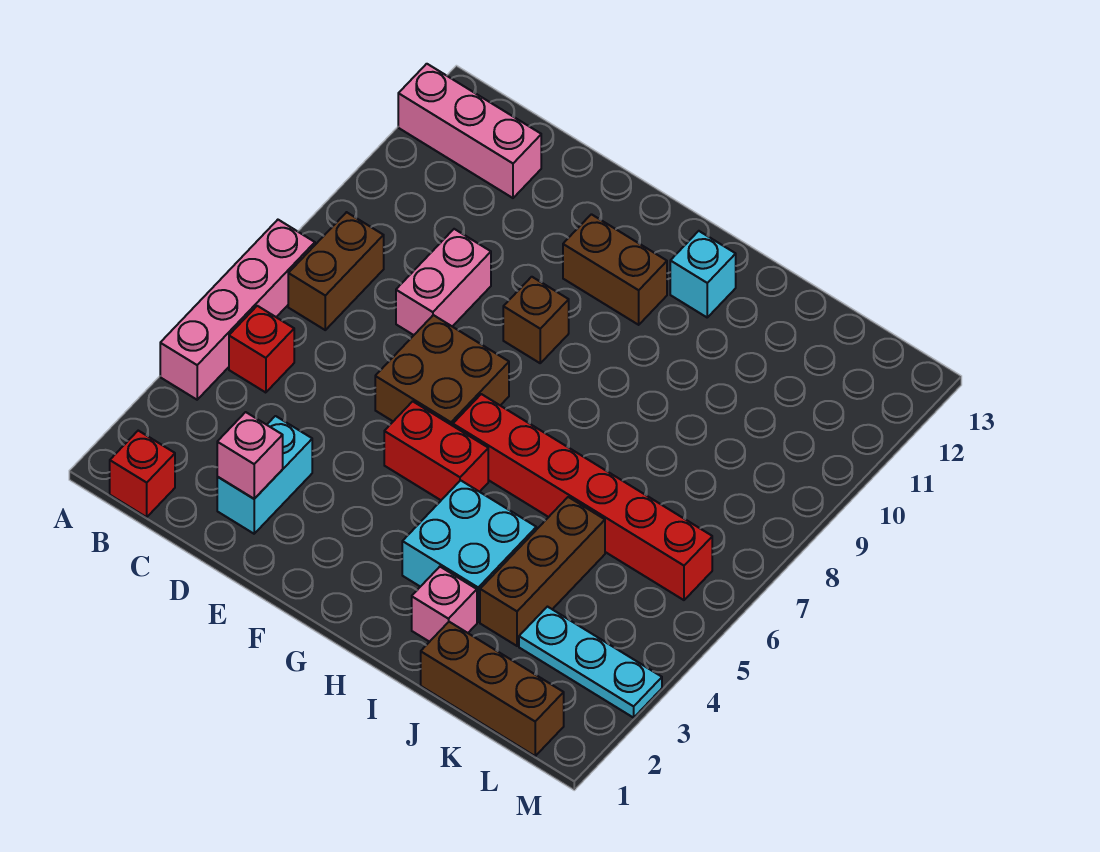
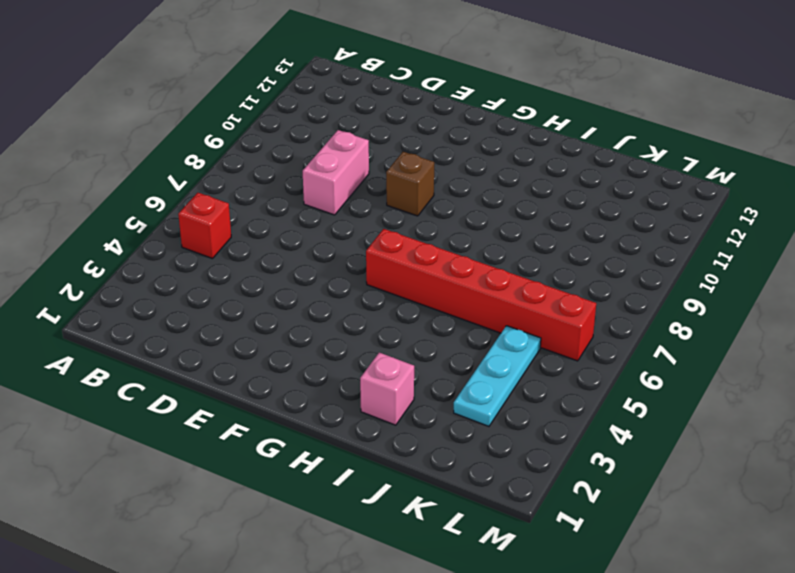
cyan plate K3:K5 level 1 -> cyan plate K3:M3 level 1
none -> pink brick A4:A7 level 1
none -> pink brick A12:C12 level 1
none -> red brick B1 level 1

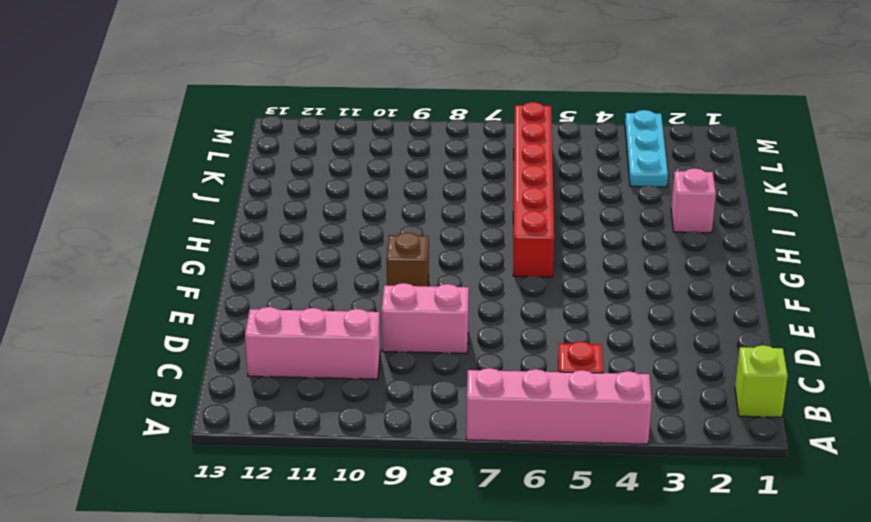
lime brick B1 level 1 -> red brick B1 level 1
pink brick C10:C12 level 1 -> pink brick A12:C12 level 1
none -> brown brick B7:B8 level 1
none -> cyan brick D2:D3 level 1
none -> brown brick E6:F7 level 1

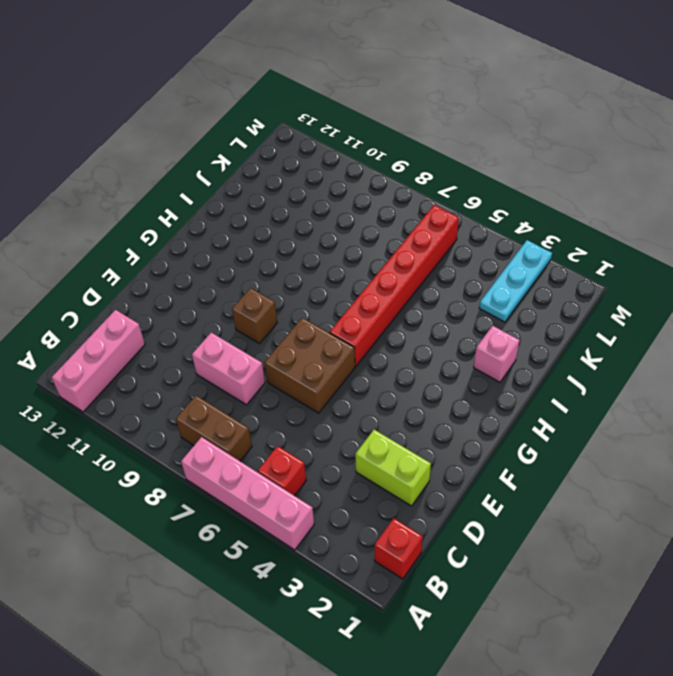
lime brick D2:D3 level 1 -> cyan brick D2:D3 level 1
none -> red brick F5:G5 level 1
none -> brown brick F11:G11 level 1
none -> cyan brick H3:I4 level 1

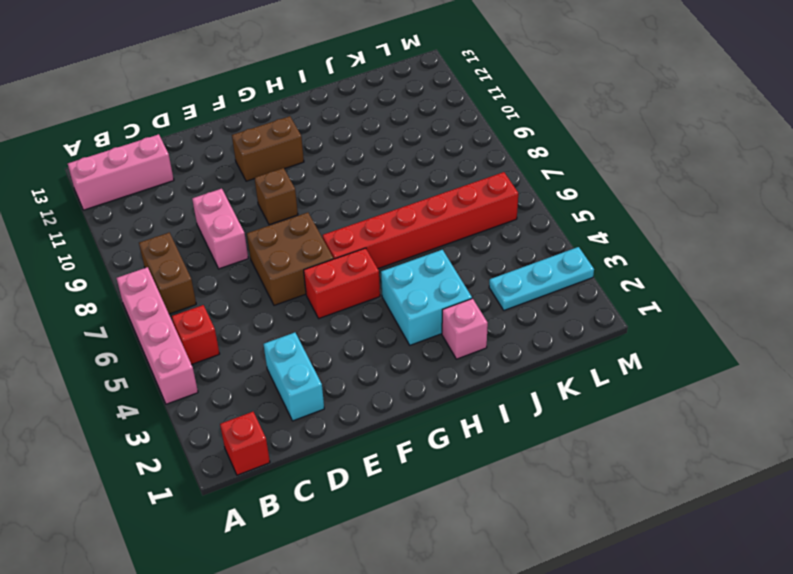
none -> cyan brick H12 level 1
none -> brown brick J1:L1 level 1
none -> brown brick J3:J5 level 1

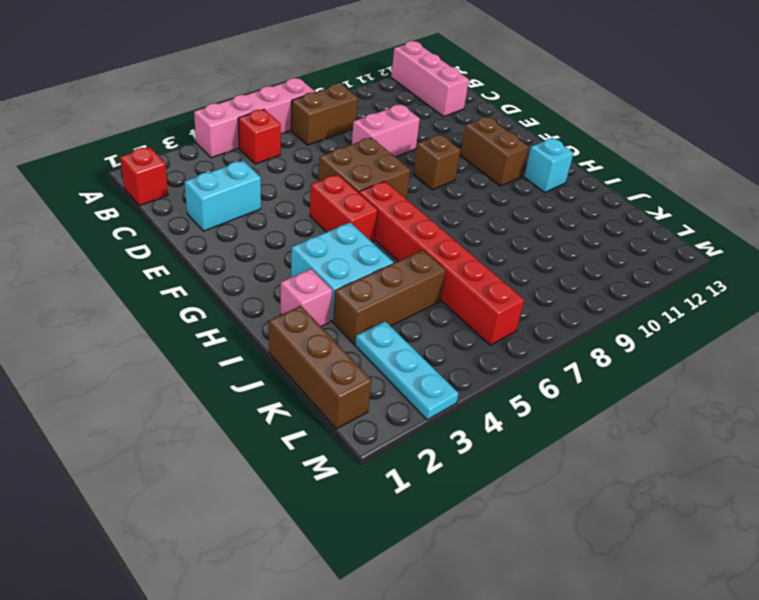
none -> pink brick D2 level 2

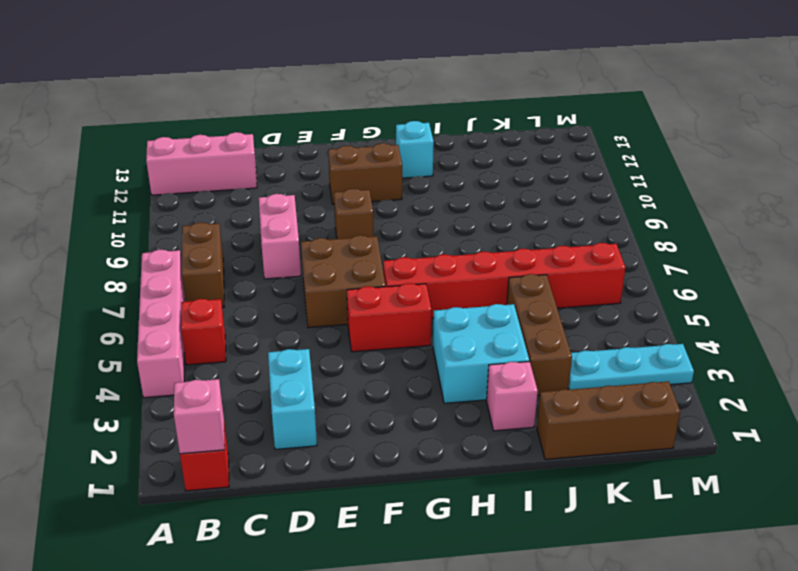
pink brick B1 level 2 -> pink brick D2 level 2

